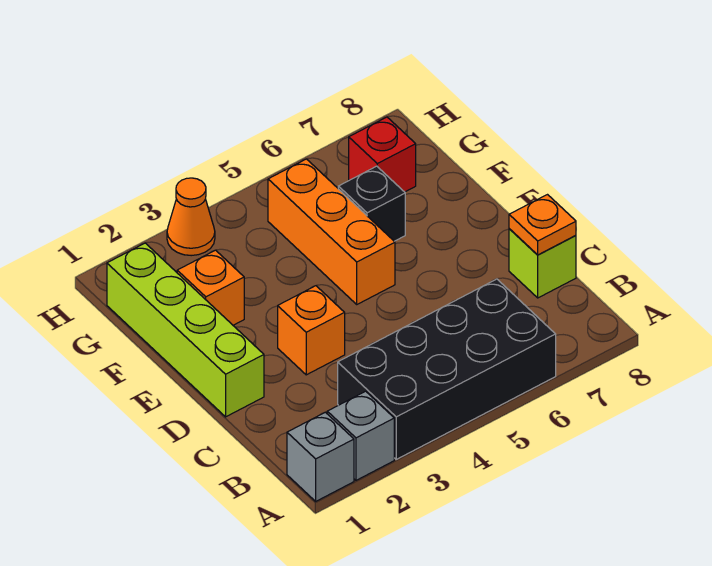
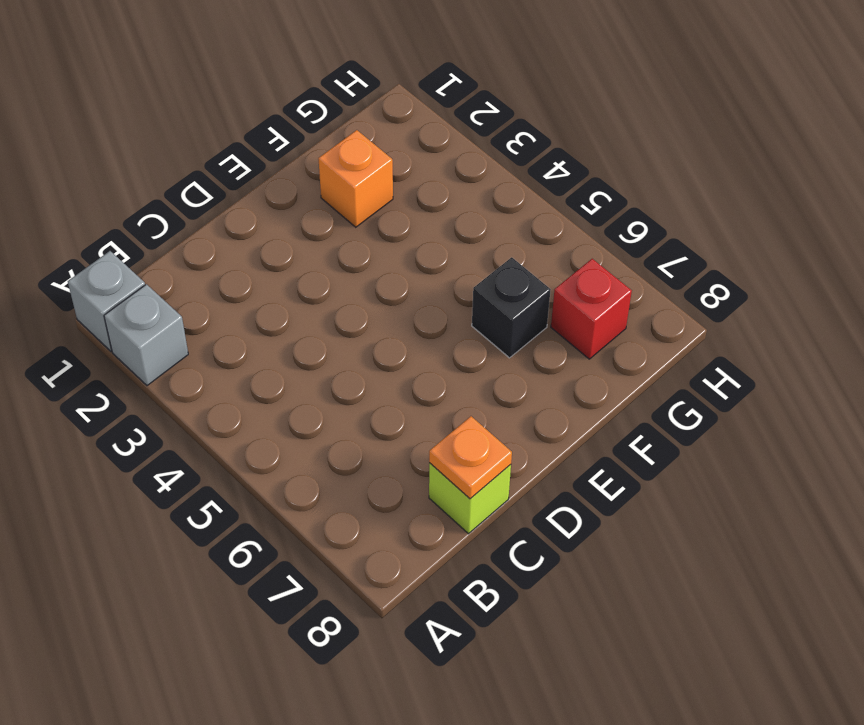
none -> black brick A3:B6 level 1
none -> lime brick D1:G1 level 1
none -> orange brick D3 level 1

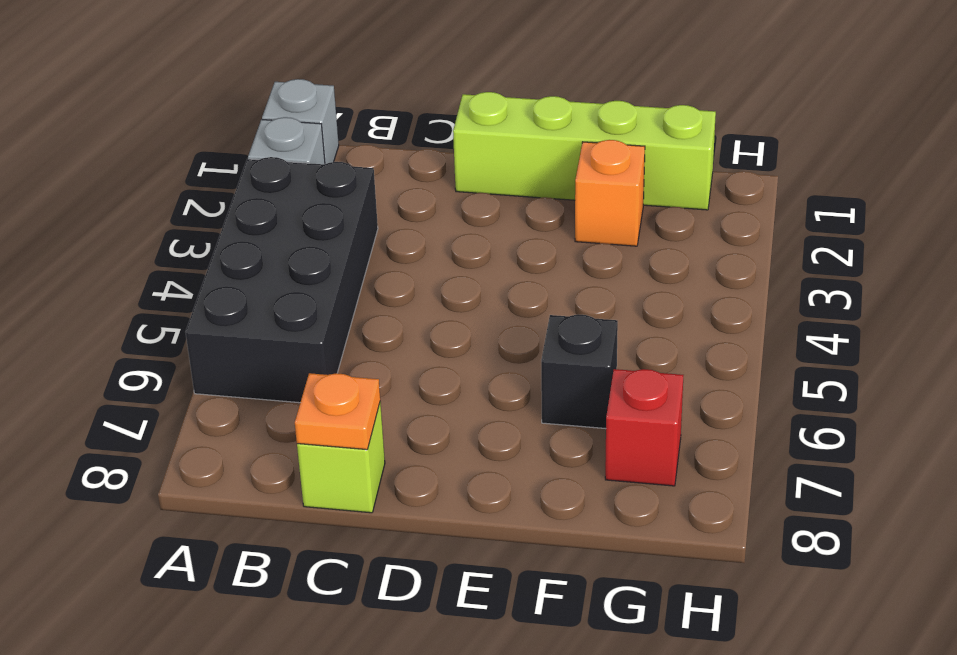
none -> orange brick D3 level 1
none -> orange brick E5:G5 level 1
none -> orange cone H3 level 1

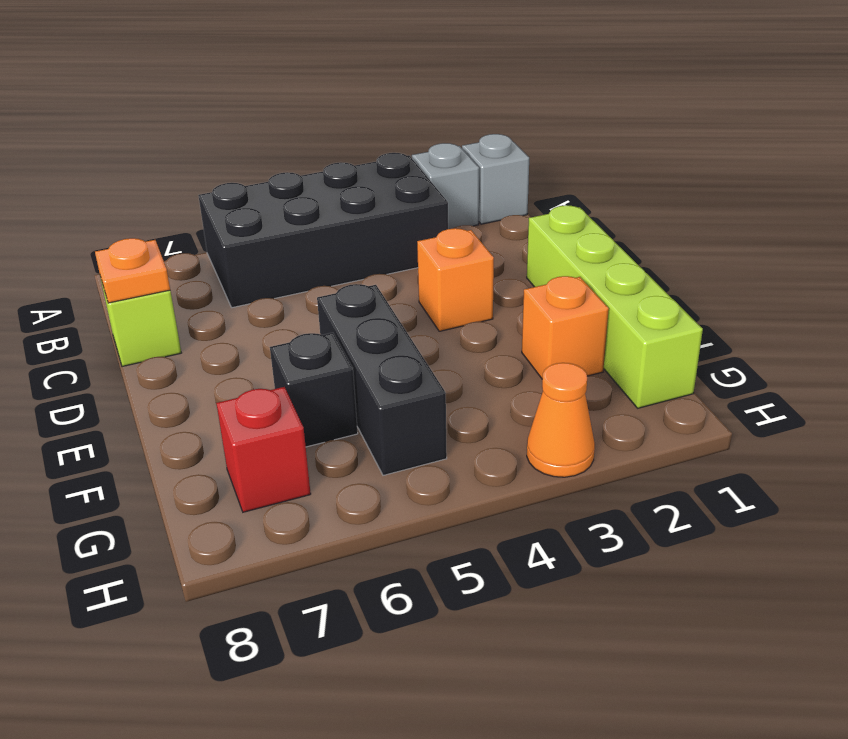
black brick E5:G5 level 1 -> orange brick E5:G5 level 1

